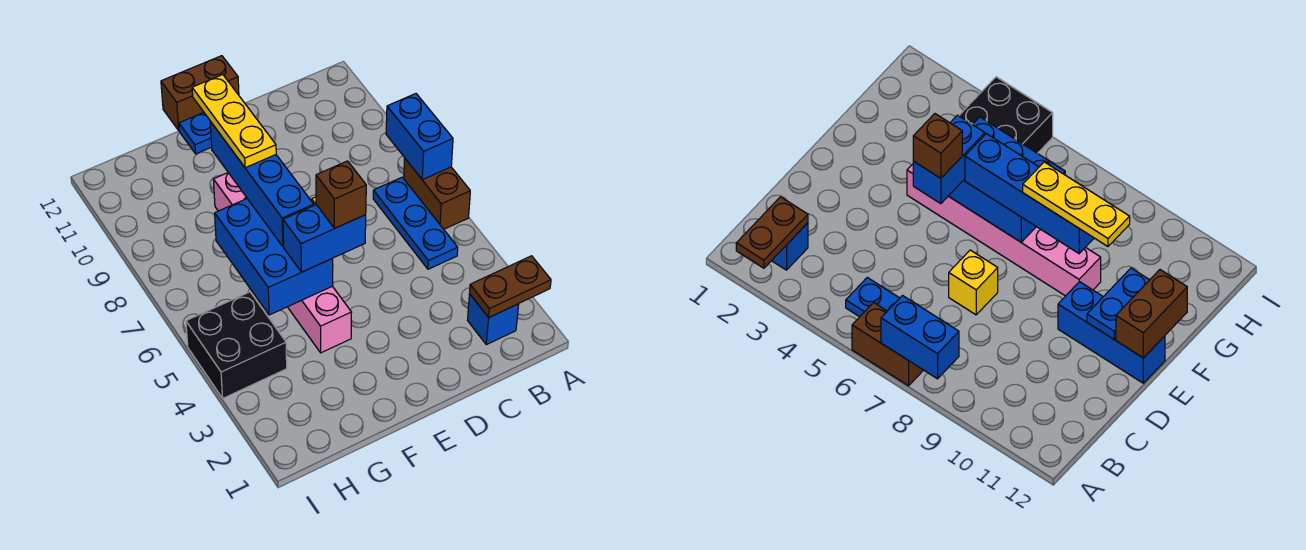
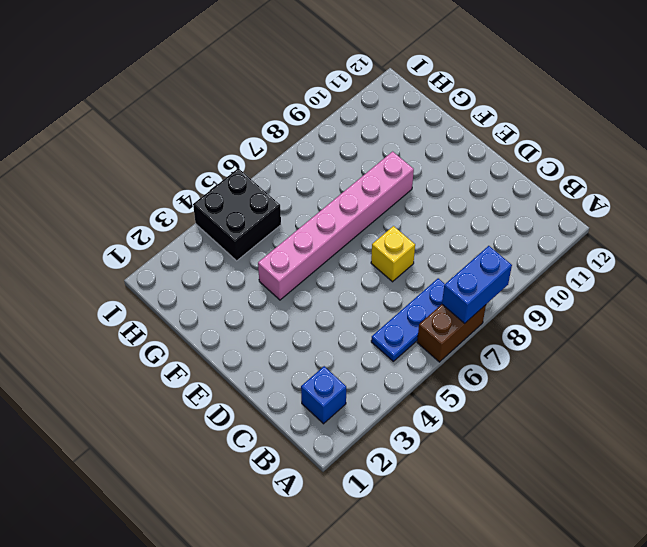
none -> blue brick E10:E12 level 1
none -> brown plate A2:B2 level 2
none -> blue plate E11:F11 level 2

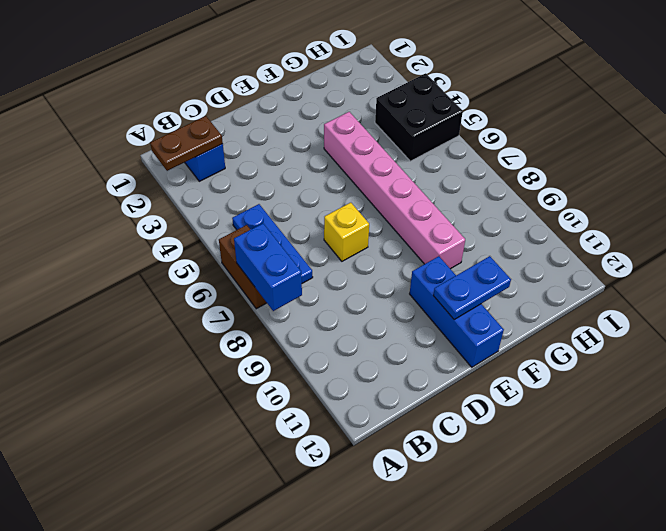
none -> brown brick E12:F12 level 2
none -> blue brick F5:G7 level 2
none -> blue brick E5:F5 level 3

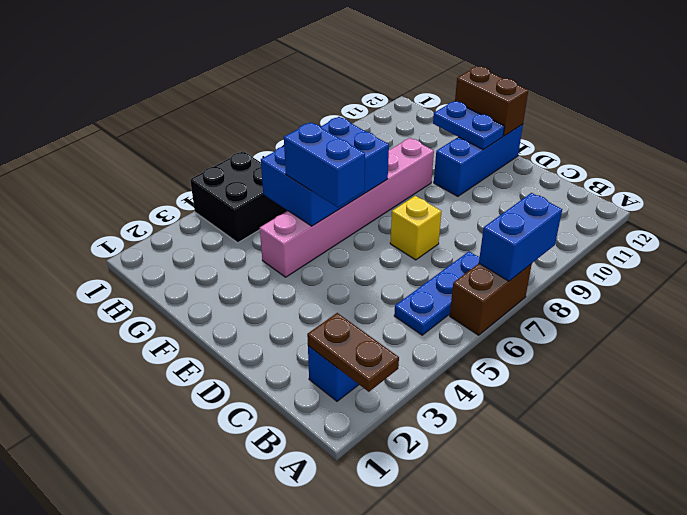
none -> blue brick F6:F9 level 3
none -> brown brick E5 level 4
none -> yellow plate F8:F10 level 4

